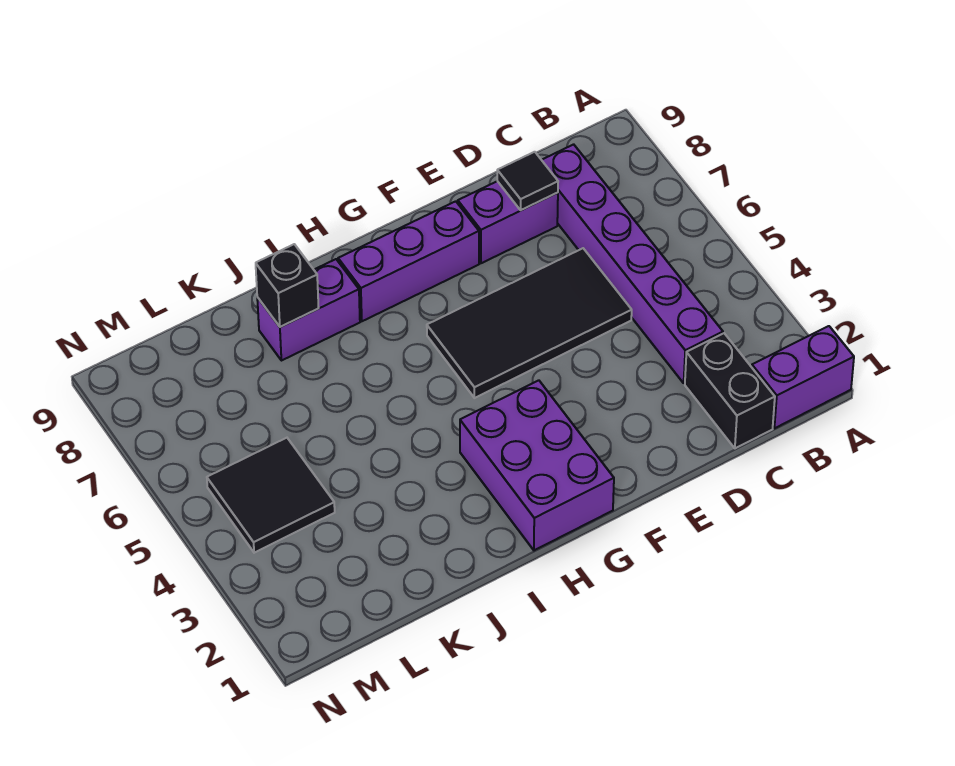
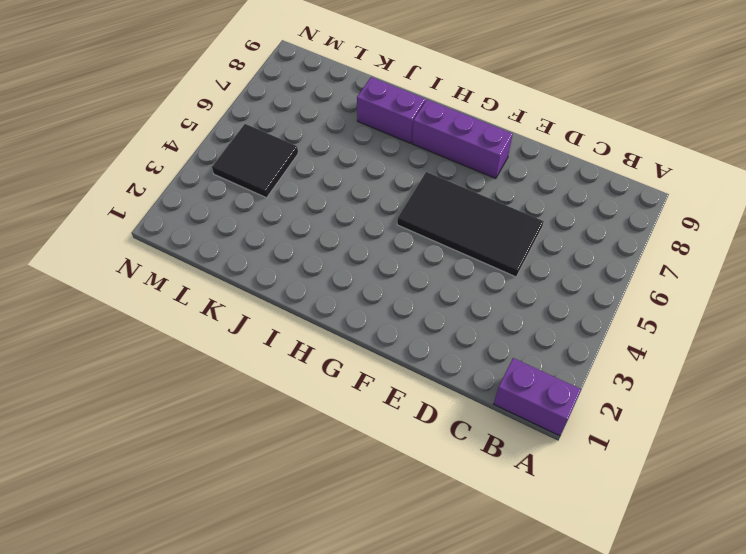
none -> black brick C1:C2 level 1
none -> purple brick C3:C8 level 1

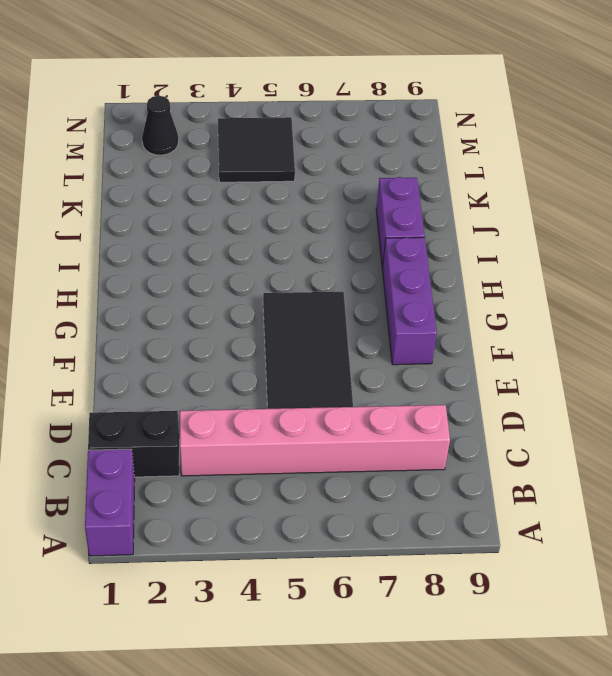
pink brick C3:C8 level 1 -> purple brick C3:C8 level 1
black cone M2 level 1 -> none
none -> purple brick D8:E8 level 1
none -> purple brick G1:H3 level 1

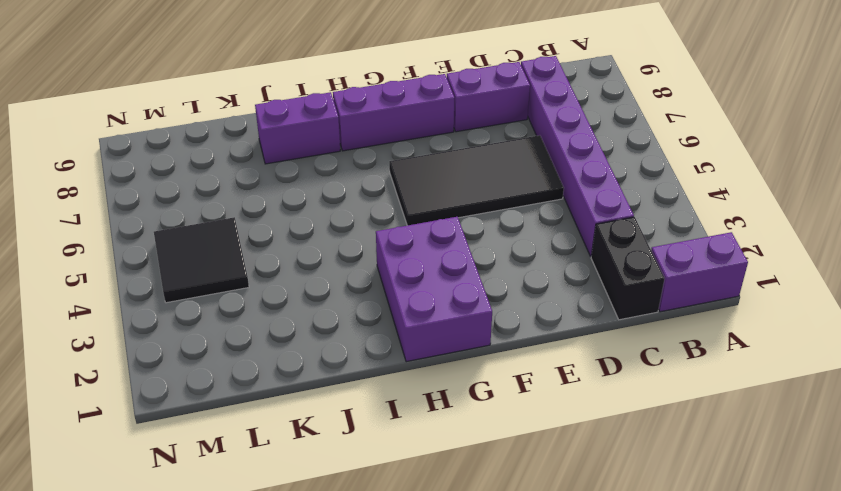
none -> black tile D8 level 2
none -> black brick J8 level 2

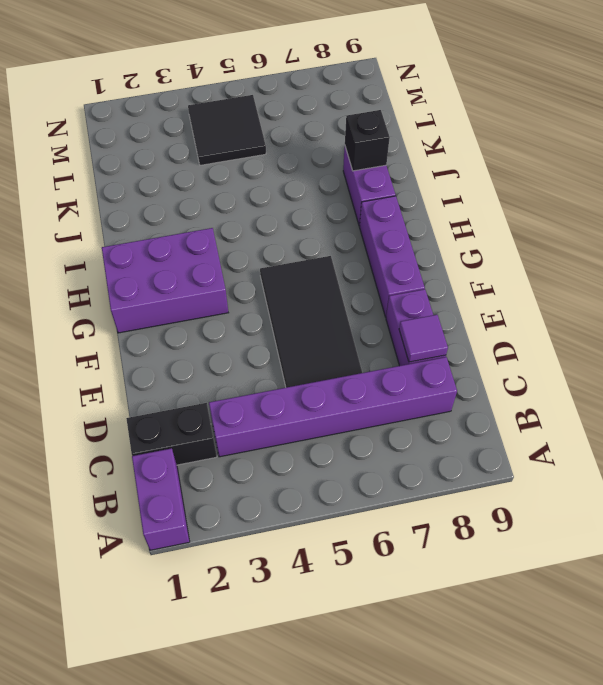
purple tile D8 level 2 -> black tile D8 level 2

